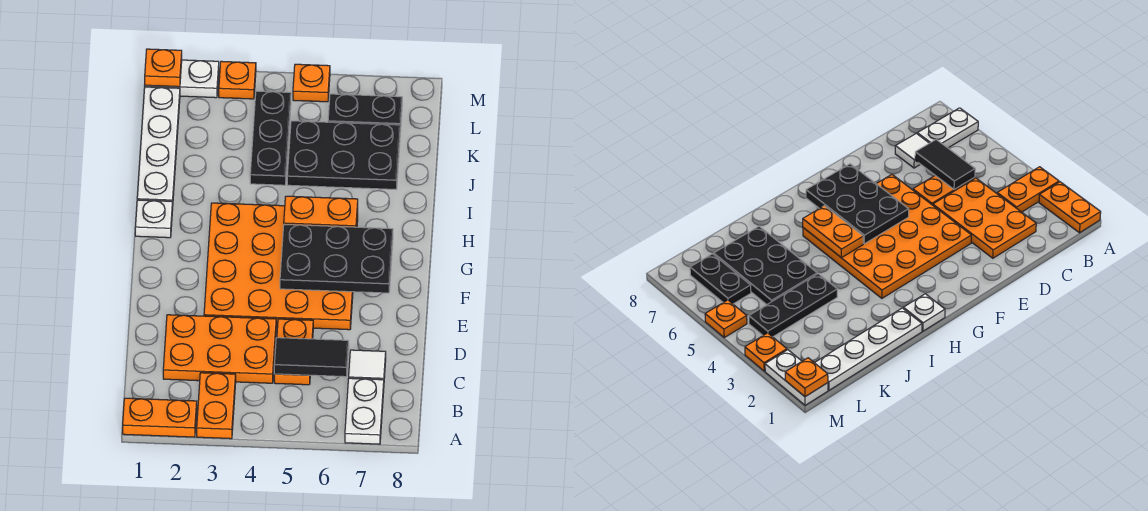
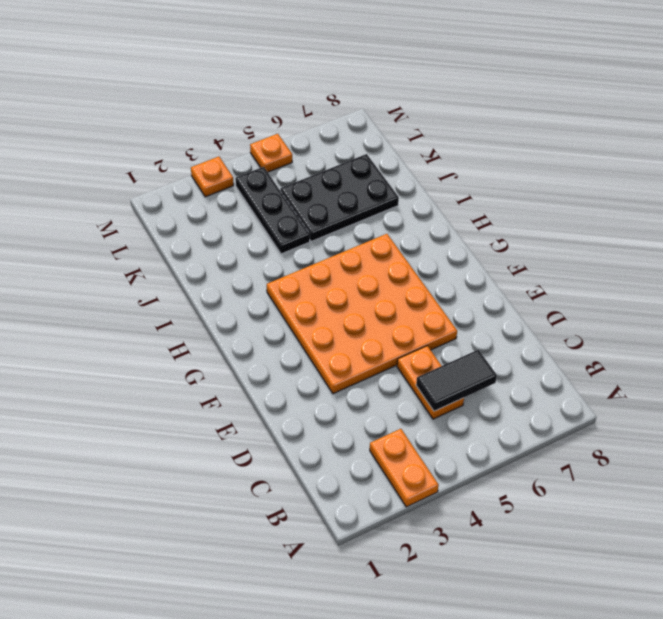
none -> orange plate A1:A2 level 1
none -> white plate A7:B7 level 1
none -> orange plate C2:D4 level 1

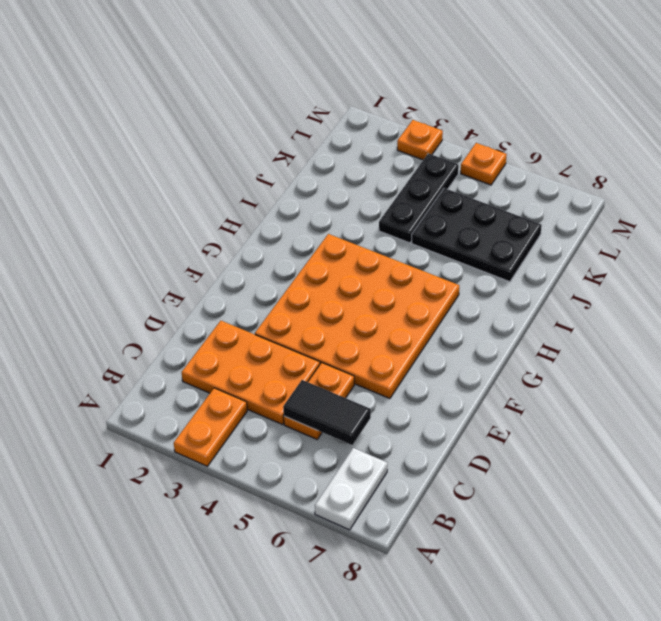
none -> orange plate A1:A2 level 1
none -> white tile C7 level 1
none -> white plate H1 level 1

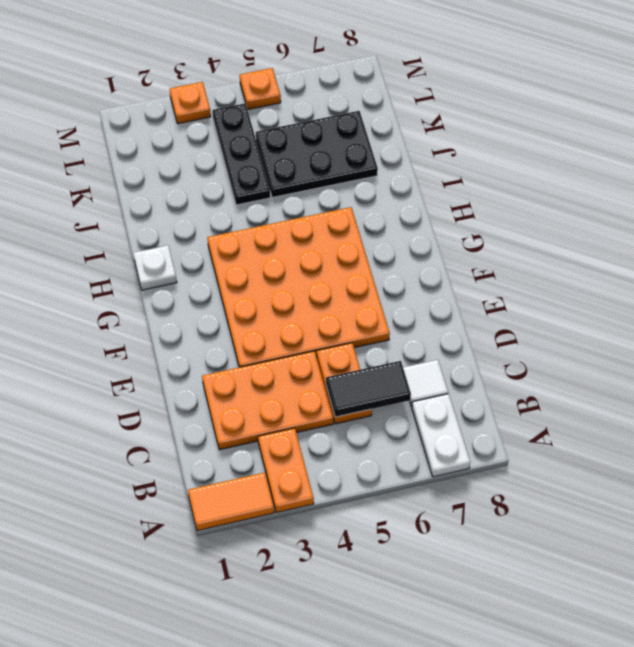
orange tile A1:A2 level 1 -> orange plate A1:A2 level 1
none -> white plate I1:L1 level 1
none -> black plate L6:L7 level 1
none -> white plate M1:M2 level 1

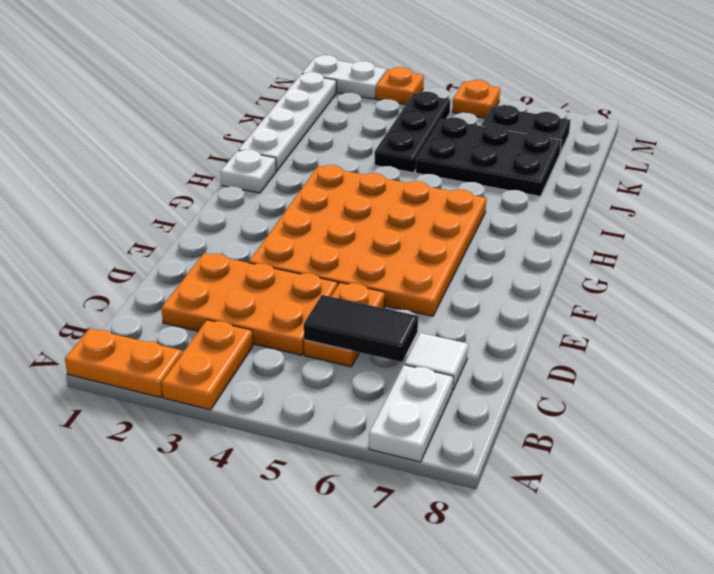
none -> black plate F5:G7 level 2
none -> orange plate H5:H6 level 2
none -> orange plate M1 level 2

